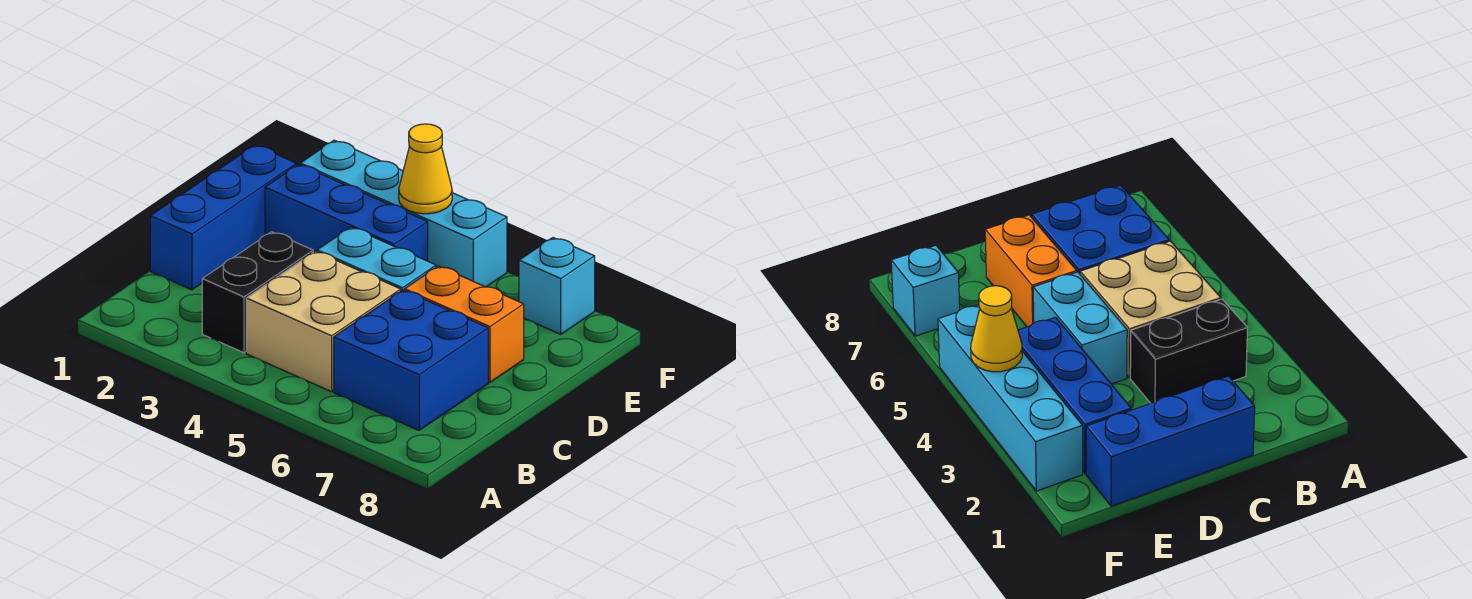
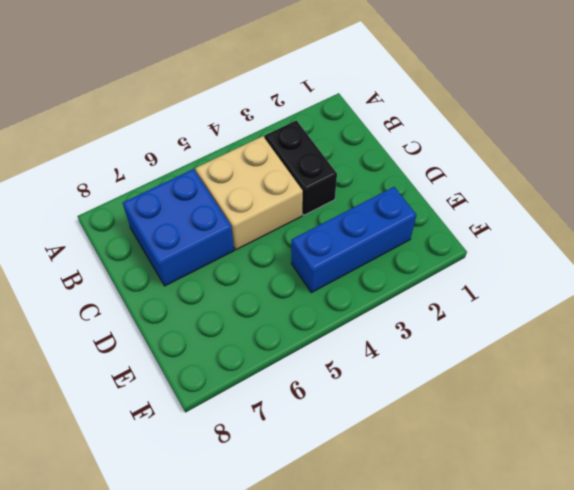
none -> blue brick C1:E1 level 1
none -> cyan brick D4:D5 level 1

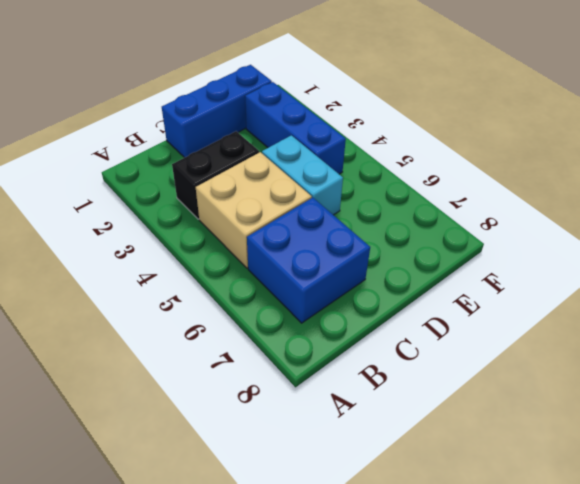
none -> orange brick D6:D7 level 1
none -> cyan brick F2:F5 level 1

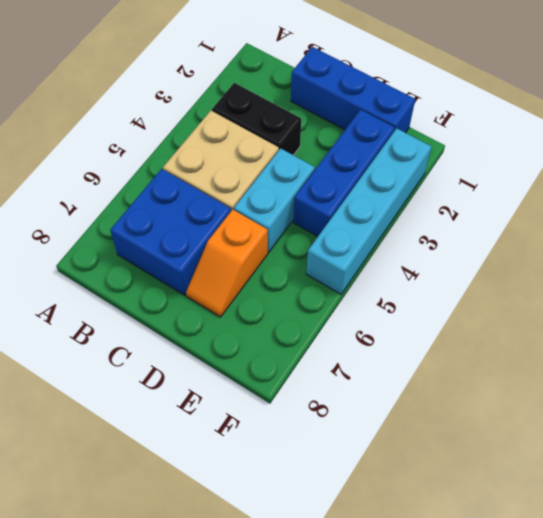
orange slope D6:D7 level 1 top 6 -> orange brick D6:D7 level 1
none -> cyan brick F7 level 1
none -> yellow cone F4 level 2

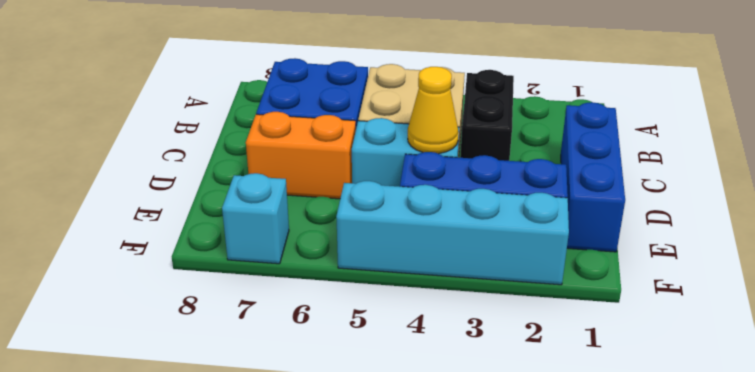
yellow cone D4 level 2 -> yellow cone F4 level 2

